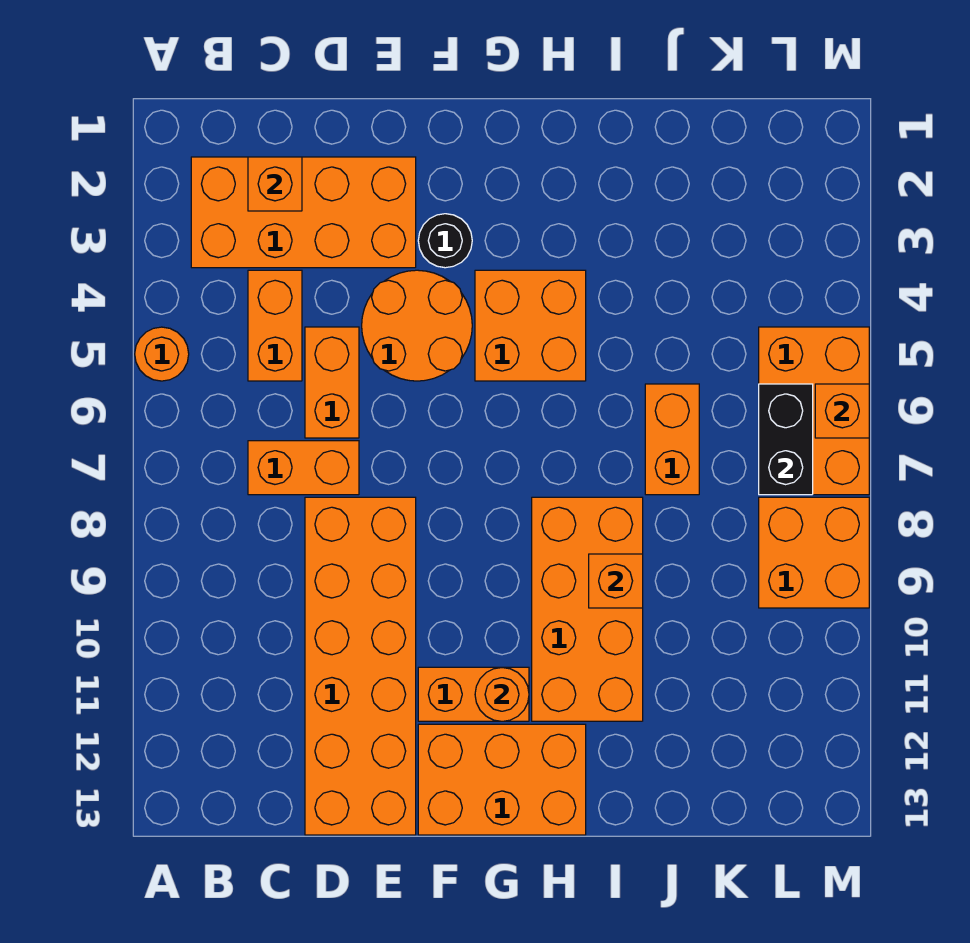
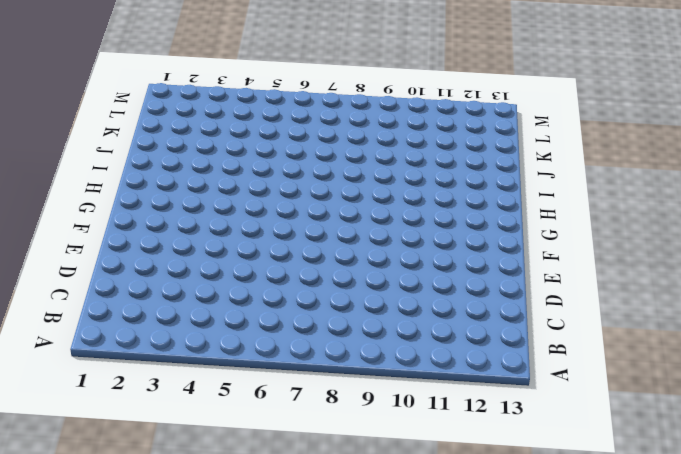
none -> orange round brick A5 level 1
none -> orange brick B2:E3 level 1
none -> orange brick C4:C5 level 1

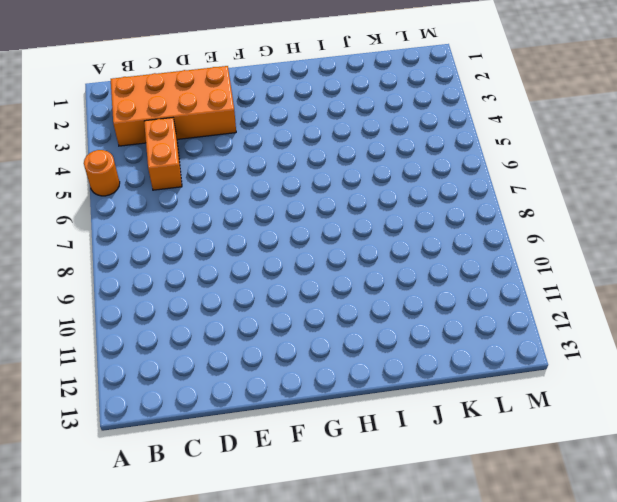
none -> orange brick C7:D7 level 1
none -> orange brick D5:D6 level 1
none -> orange brick D8:E13 level 1

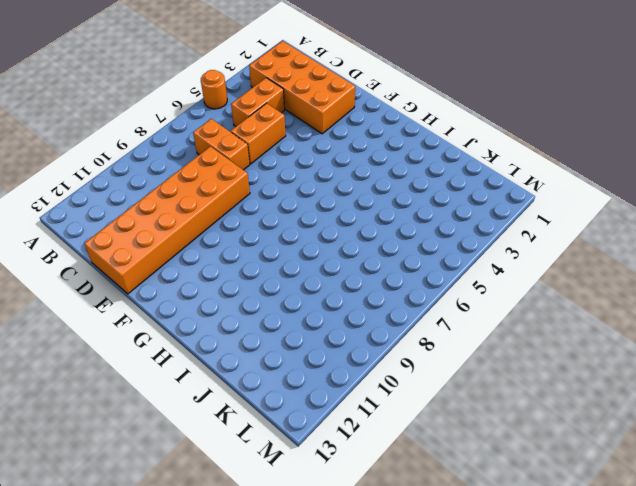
none -> orange round brick E4:F5 level 1
none -> black round brick F3 level 1
none -> orange brick F11:G11 level 1

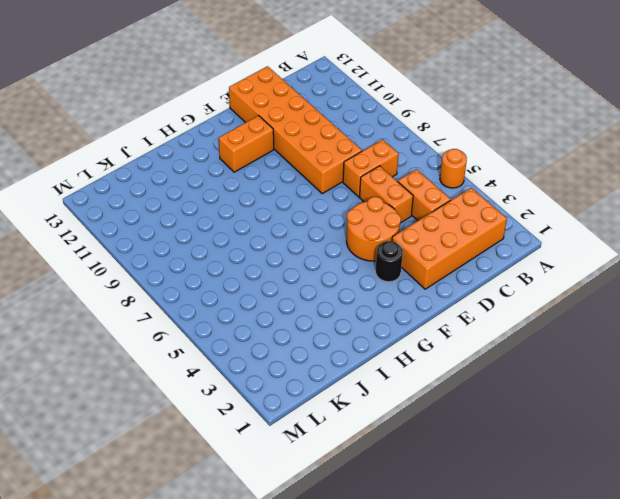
none -> orange brick F12:H13 level 1
none -> orange brick G4:H5 level 1
none -> orange brick H8:I11 level 1

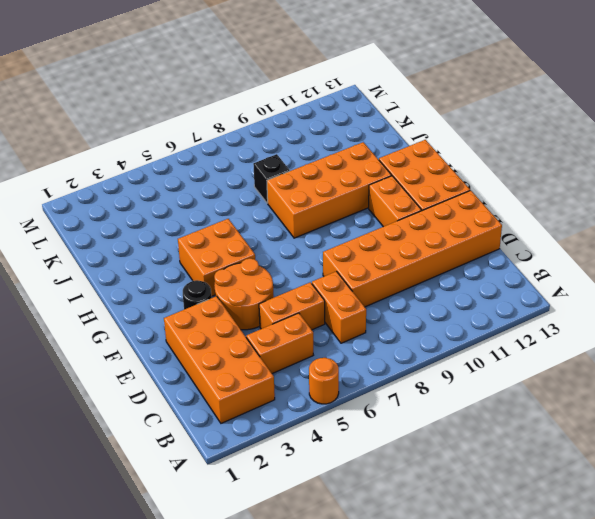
black brick J8 level 1 -> none
none -> orange brick J6:J7 level 1
none -> orange brick L5:M7 level 1
none -> orange brick L8:M9 level 1

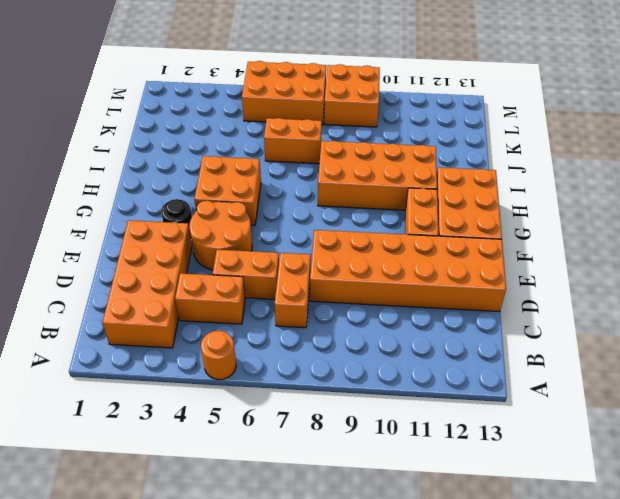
none -> orange brick C2 level 2
none -> orange round brick G11 level 2
none -> orange brick I9 level 2

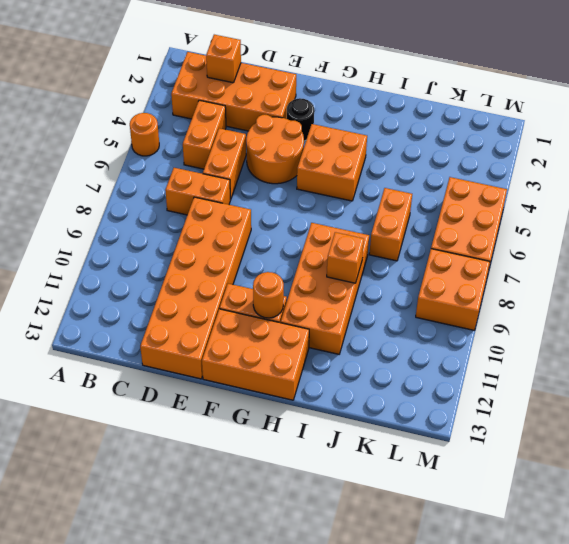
none -> black brick L6:L7 level 2
none -> orange brick M6 level 2

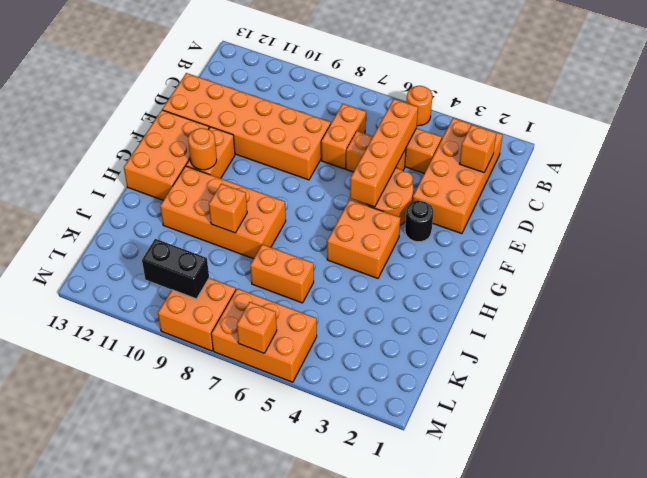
orange brick C5:F5 level 2 -> none
black brick L9:L10 level 2 -> black brick L6:L7 level 2

